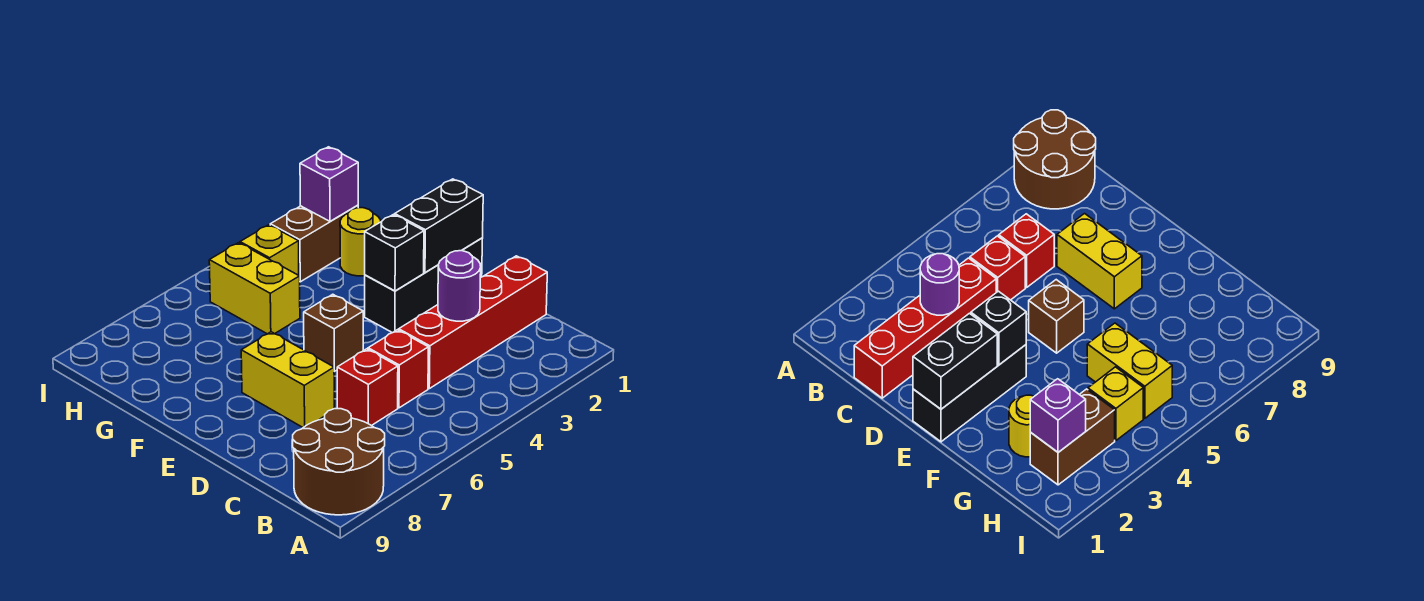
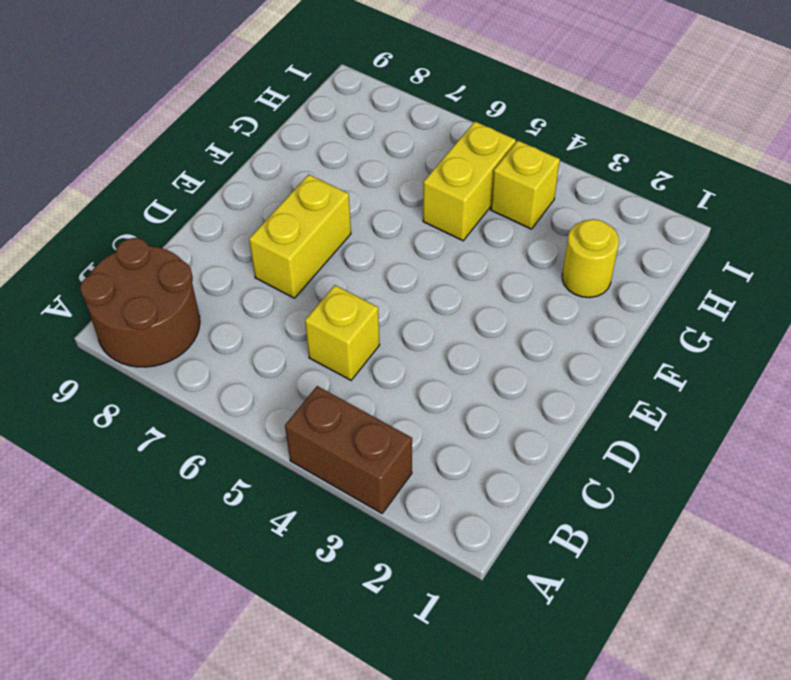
brown brick A3:A4 level 1 -> brown brick H2:H3 level 1
yellow brick C5 level 1 -> red brick C5 level 1
none -> red brick C1:C4 level 1
none -> red brick C6 level 1
none -> black brick E1:E3 level 1

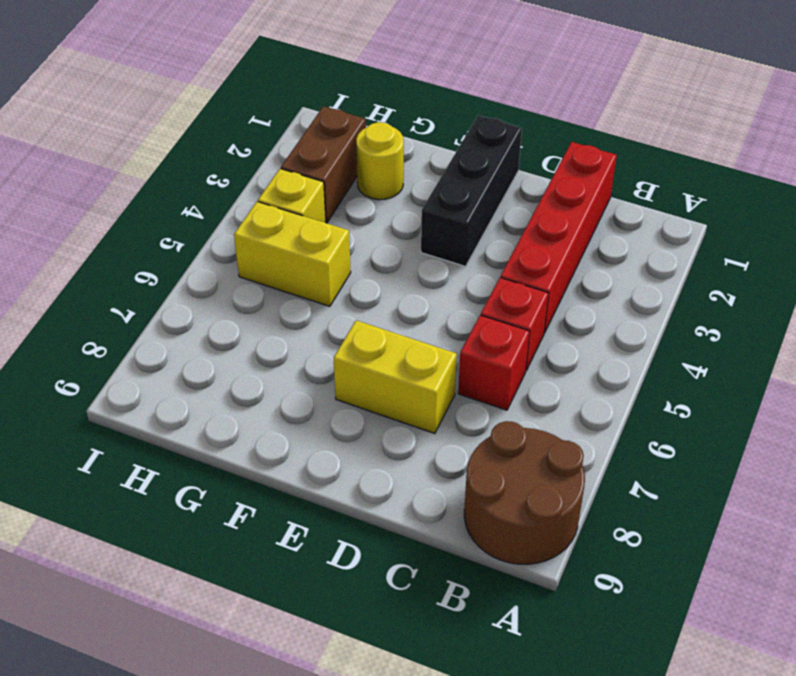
none -> brown brick E5 level 1
none -> purple round brick C3 level 2
none -> black brick E1:E2 level 2

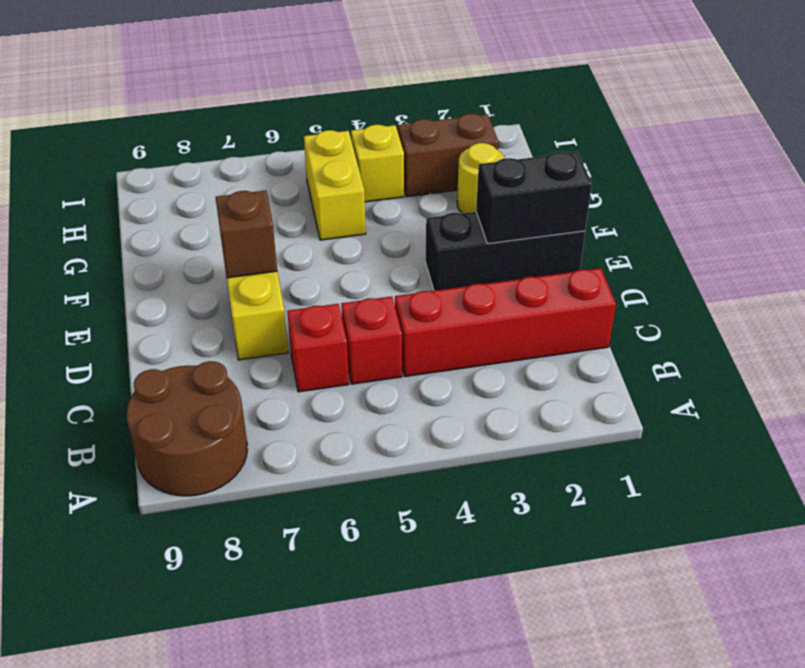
brown brick E7 level 2 -> brown brick E5 level 1
none -> purple round brick C3 level 2
none -> black brick E3 level 2
none -> purple brick H2 level 2

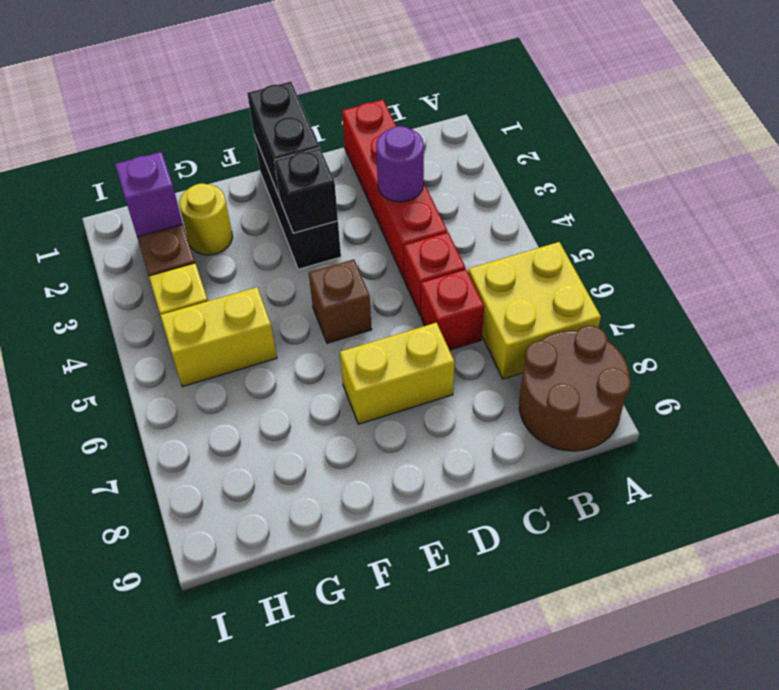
yellow brick A6:B7 level 1 -> none

